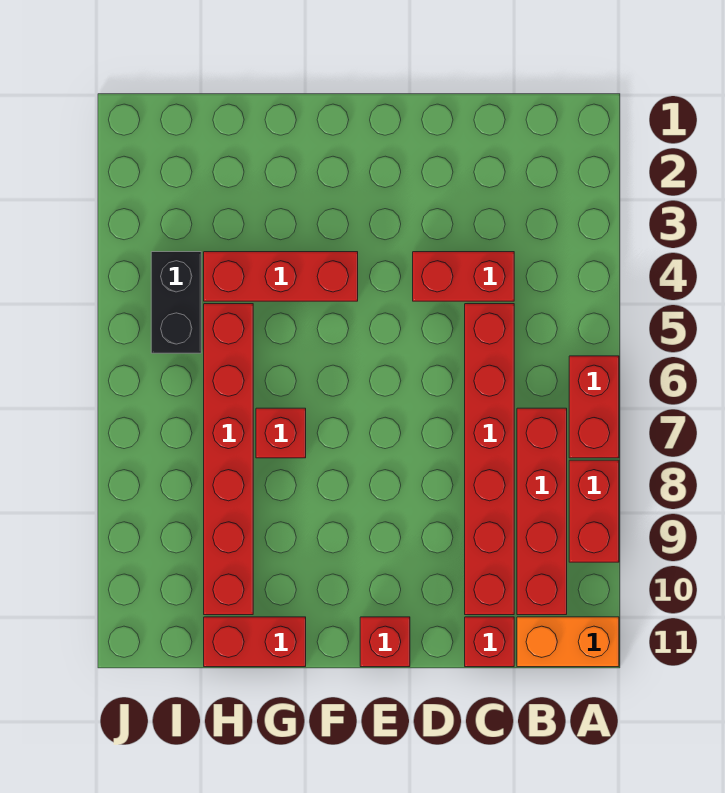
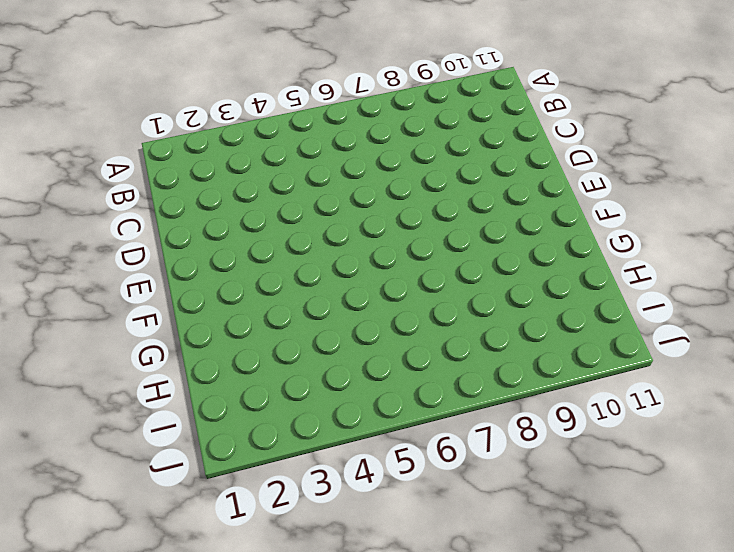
none -> red brick A6:A7 level 1
none -> red brick A8:A9 level 1
none -> orange brick A11:B11 level 1

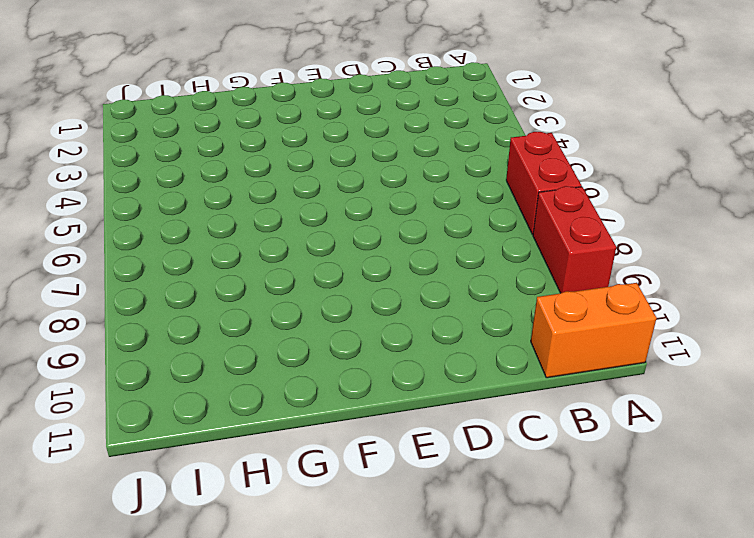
none -> red brick B7:B10 level 1
none -> red brick C4:D4 level 1
none -> red brick C5:C10 level 1

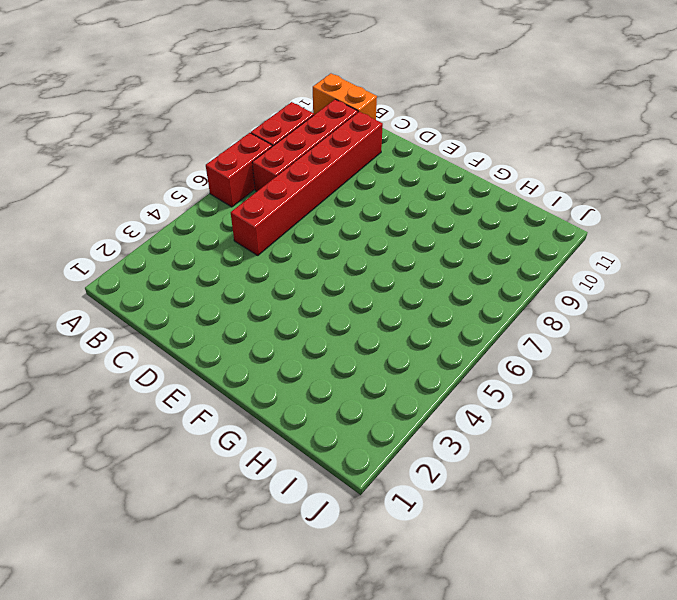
none -> red brick C4:D4 level 1
none -> red brick C11 level 1
none -> red brick E11 level 1

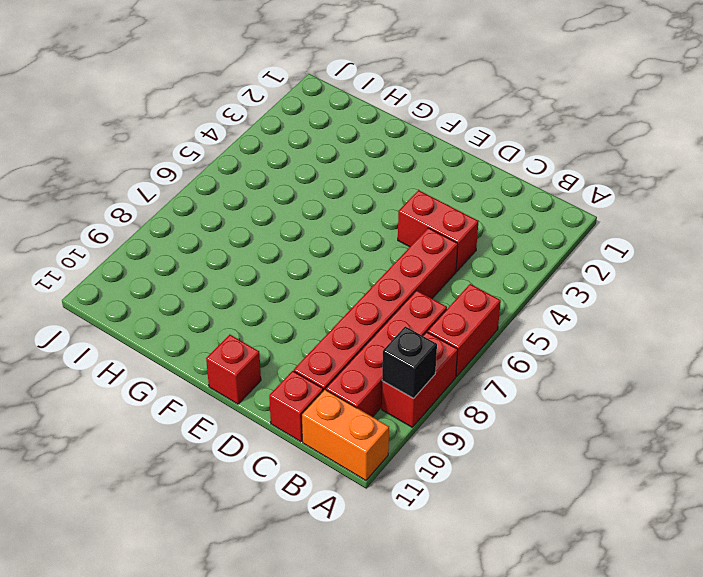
black brick A9 level 2 -> none
none -> red brick F4:H4 level 1
none -> red brick G7 level 1
none -> red brick G11:H11 level 1

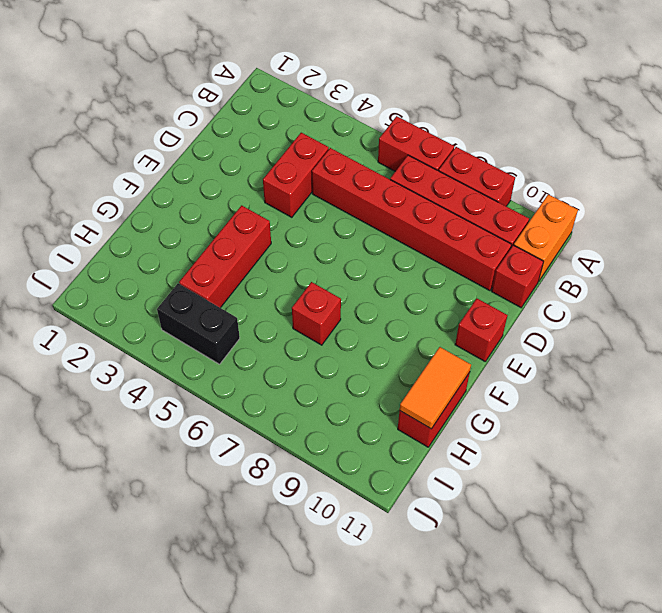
orange tile G11:H11 level 2 -> none
none -> red brick H5:H10 level 1

